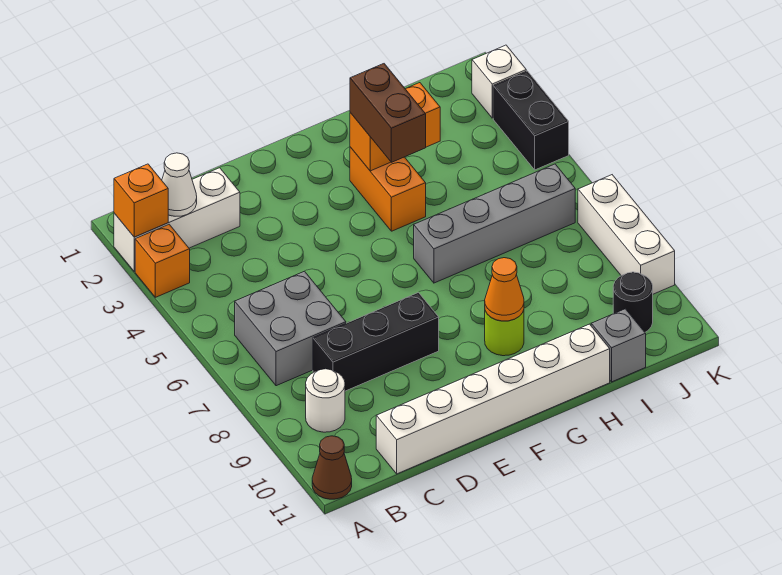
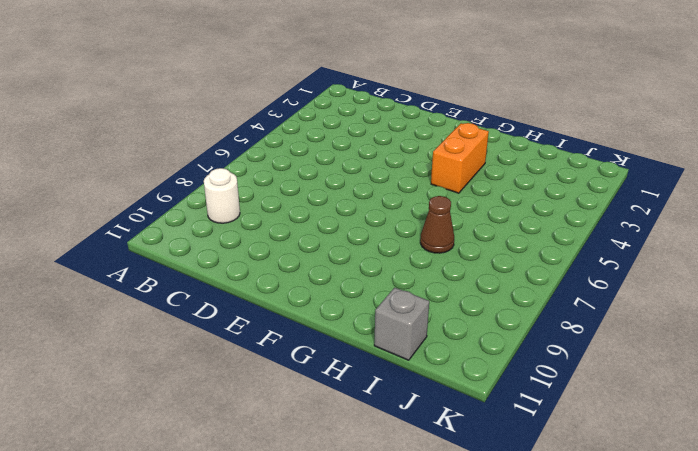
brown cone H7 level 1 -> brown cone A11 level 1
none -> white brick A2:C2 level 1
none -> orange brick A3 level 1
none -> grey brick B6:C7 level 1

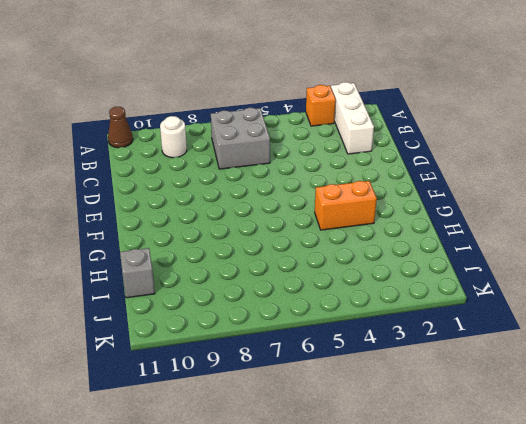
none -> black brick C8:E8 level 1
none -> white brick C11:H11 level 1
none -> grey brick G6:J6 level 1

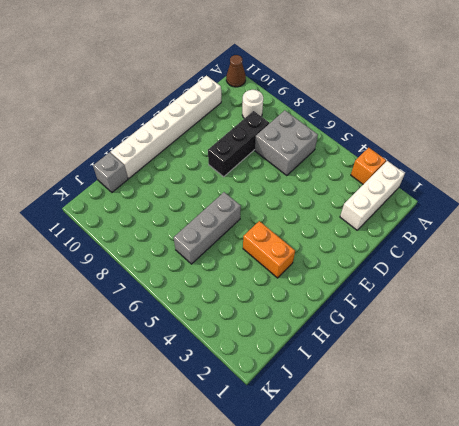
grey brick G6:I6 level 1 -> grey brick G6:J6 level 1
none -> lime round brick G9 level 1
none -> black round brick J10 level 1
none -> white brick K2 level 1

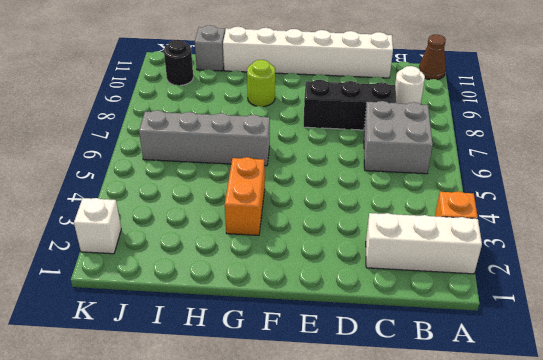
none -> black brick K3:K4 level 1
none -> white brick K7:K9 level 1
none -> orange brick A2 level 2

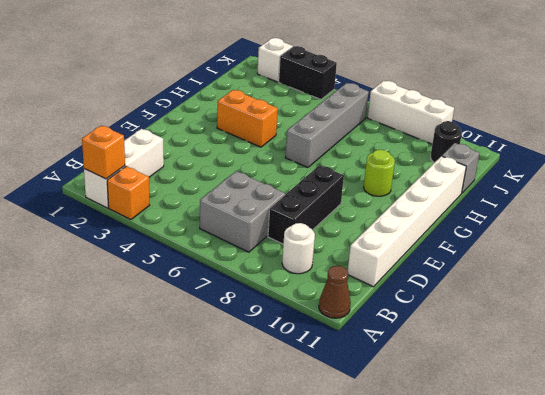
none -> white cone B2 level 2
none -> orange brick G3:H3 level 2
none -> orange cone G9 level 2

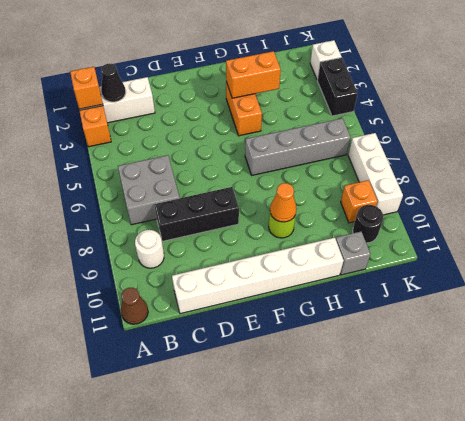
black cone B2 level 2 -> white cone B2 level 2
orange brick J9 level 1 -> none
none -> brown brick G3:G4 level 3

